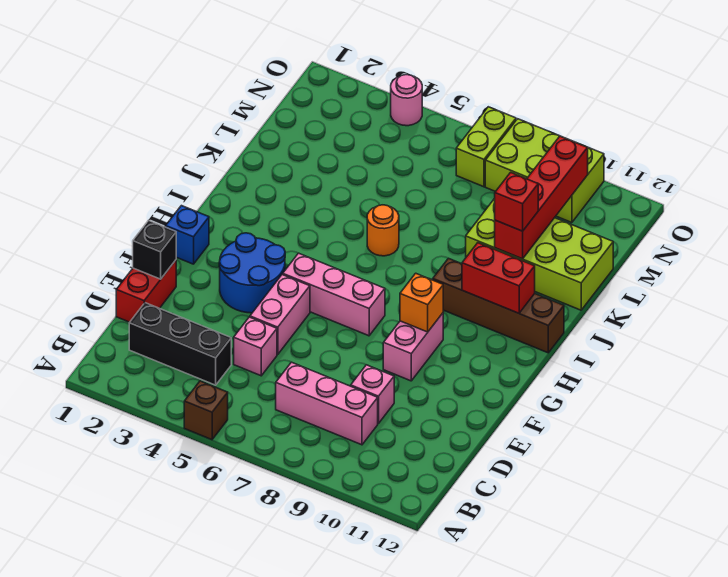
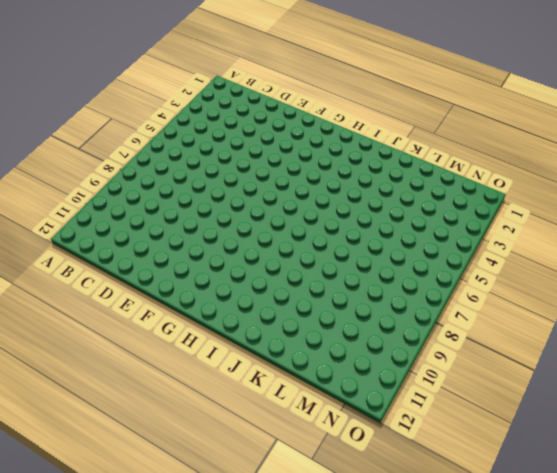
none -> brown brick A5 level 1
none -> black brick C2:C4 level 1
none -> pink brick C7:C9 level 1

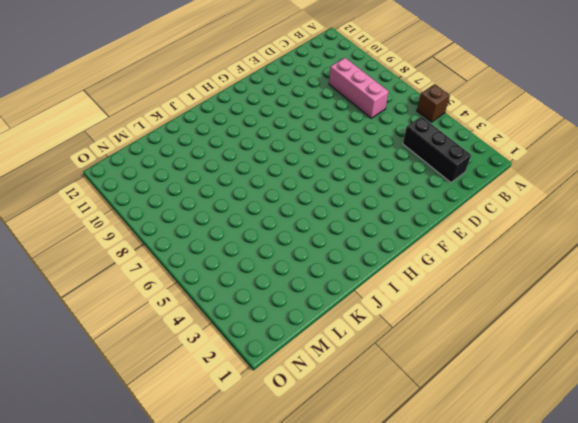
none -> red brick D1:E1 level 1
none -> pink brick D5 level 1
none -> pink brick D9 level 1

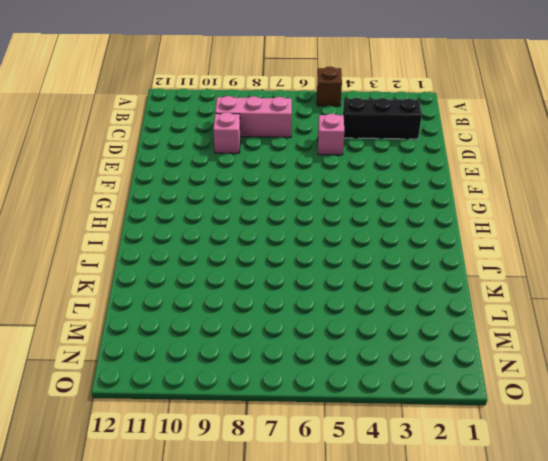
none -> red brick D1:E1 level 1
none -> pink brick E5:F5 level 1
none -> blue round brick F3:G4 level 1

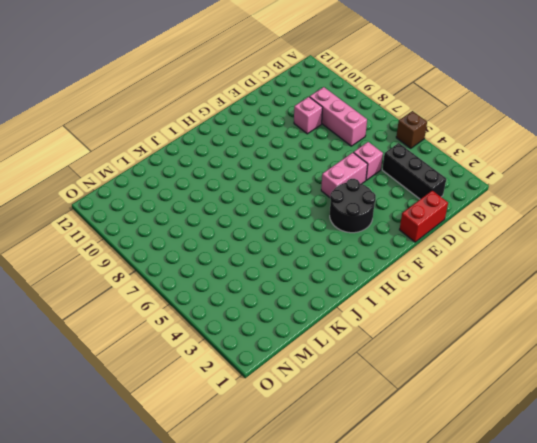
black round brick F3:G4 level 1 -> blue round brick F3:G4 level 1
none -> pink brick F9:G9 level 1
none -> blue brick G1 level 1
none -> pink brick G5:G7 level 1

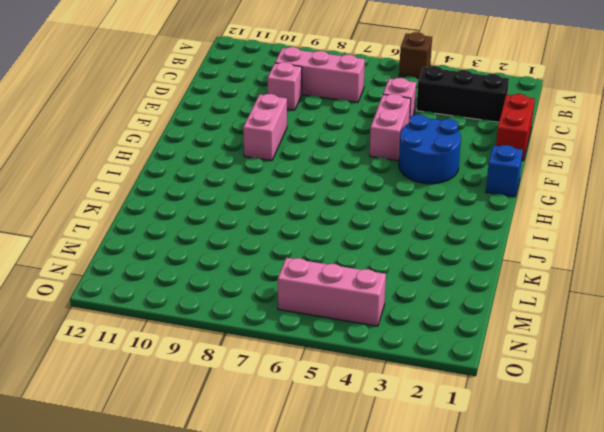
pink brick N4:N6 level 1 -> pink brick G5:G7 level 1
none -> brown brick I9:I12 level 1
none -> orange round brick J6 level 1
none -> lime brick K9:L12 level 1

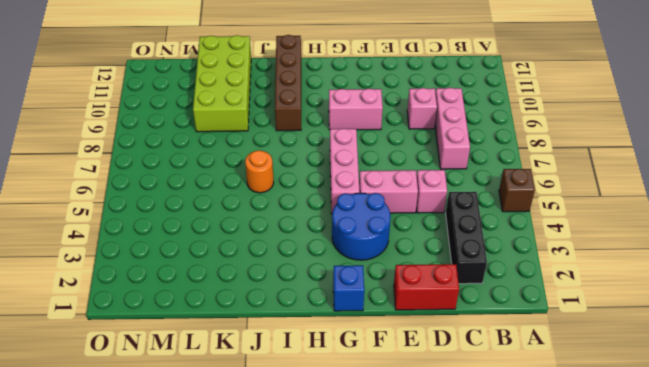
none -> lime brick N7:O7 level 1
none -> lime brick N8:O10 level 1
none -> pink round brick O4 level 1

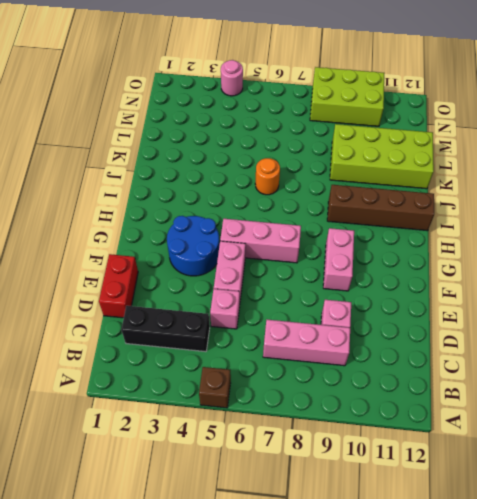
none -> blue brick G1 level 1
none -> lime brick N7:O7 level 1
none -> black brick E1 level 2

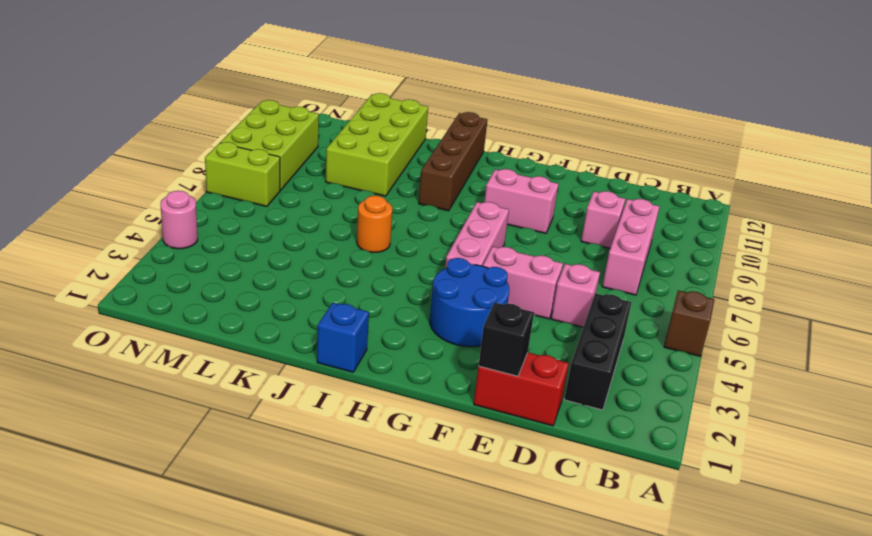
blue brick I1 level 1 -> blue brick G1 level 1
none -> orange brick G9 level 2
none -> red brick I10:I11 level 2
none -> red brick K10:N10 level 2

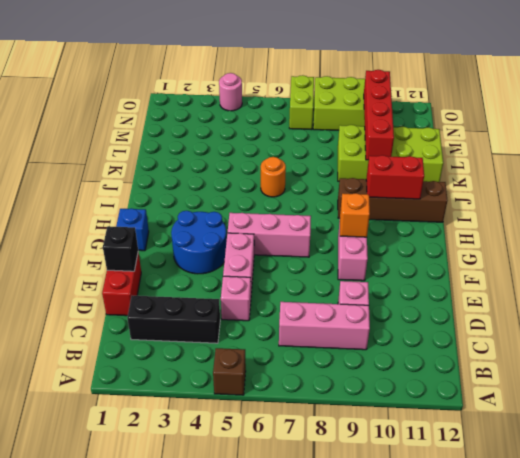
none -> red brick K10 level 3

